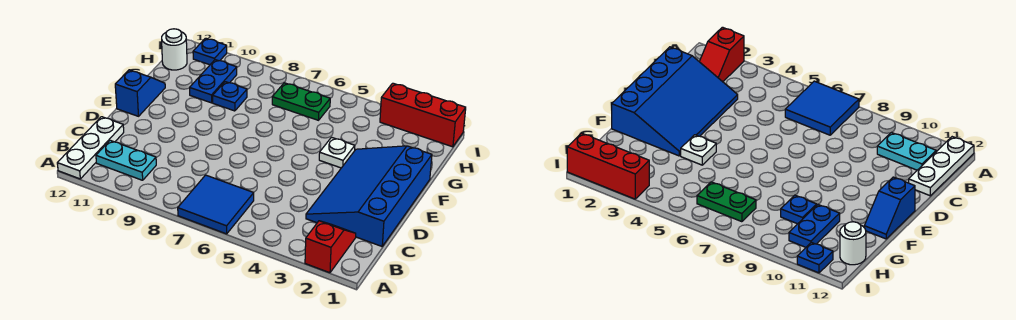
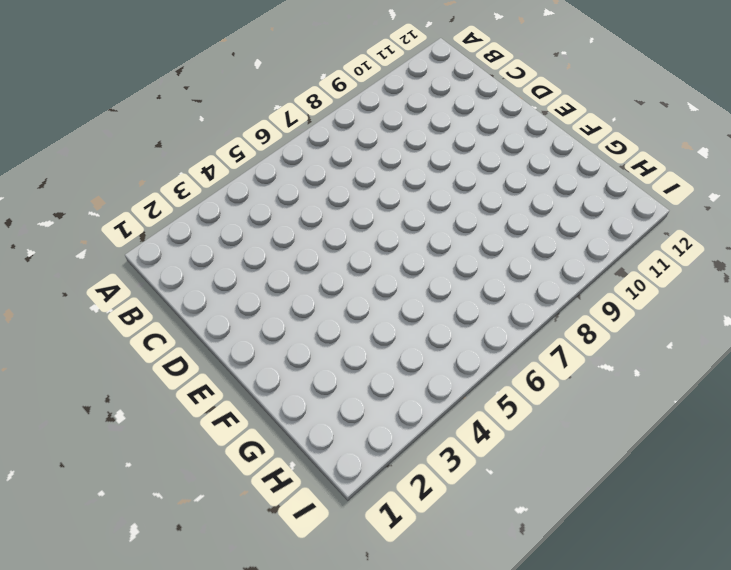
none -> red slope A2:B2 level 1 top A
none -> blue tile A6:B7 level 1
none -> white plate A12:C12 level 1

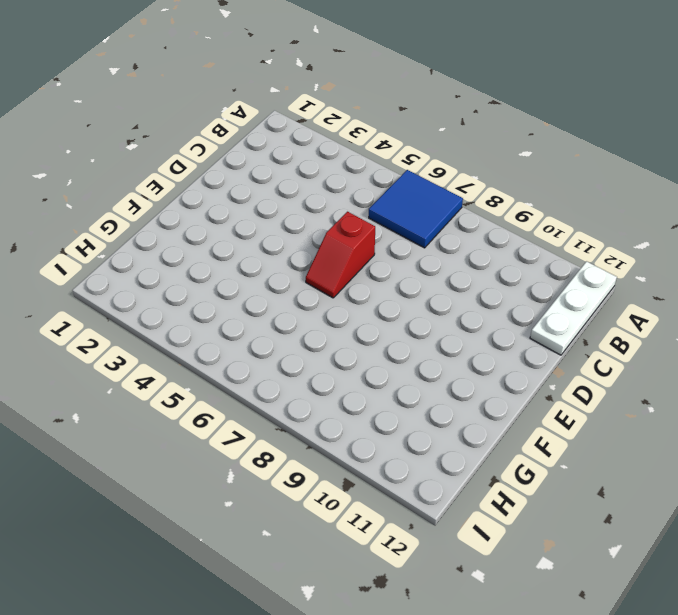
red slope D6:E6 level 1 top D -> red slope A2:B2 level 1 top A
none -> cyan plate B10:B11 level 1
none -> blue slope C1:F3 level 1 top 1
none -> blue slope E12:F12 level 1 top E

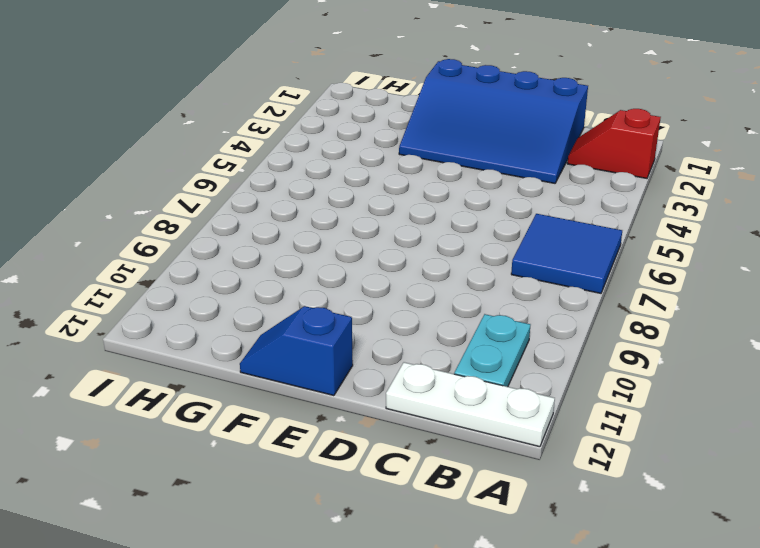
none -> white plate F4 level 1
none -> blue plate G9 level 1
none -> blue plate G10:H10 level 1

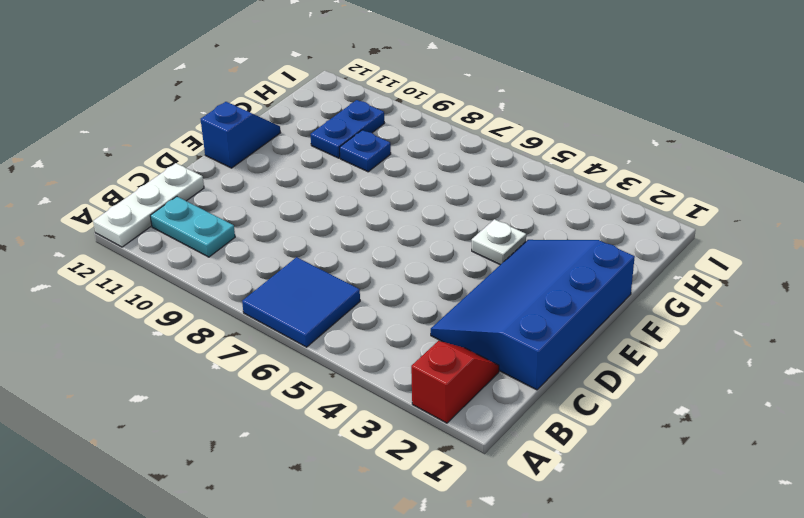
none -> green plate H6:H7 level 1
none -> white round brick H12 level 1
none -> red brick I1:I3 level 1

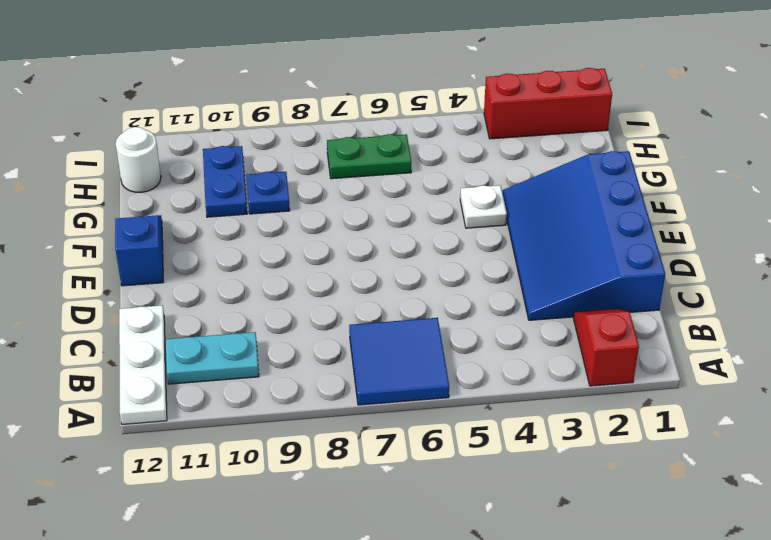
none -> blue plate I11 level 1

